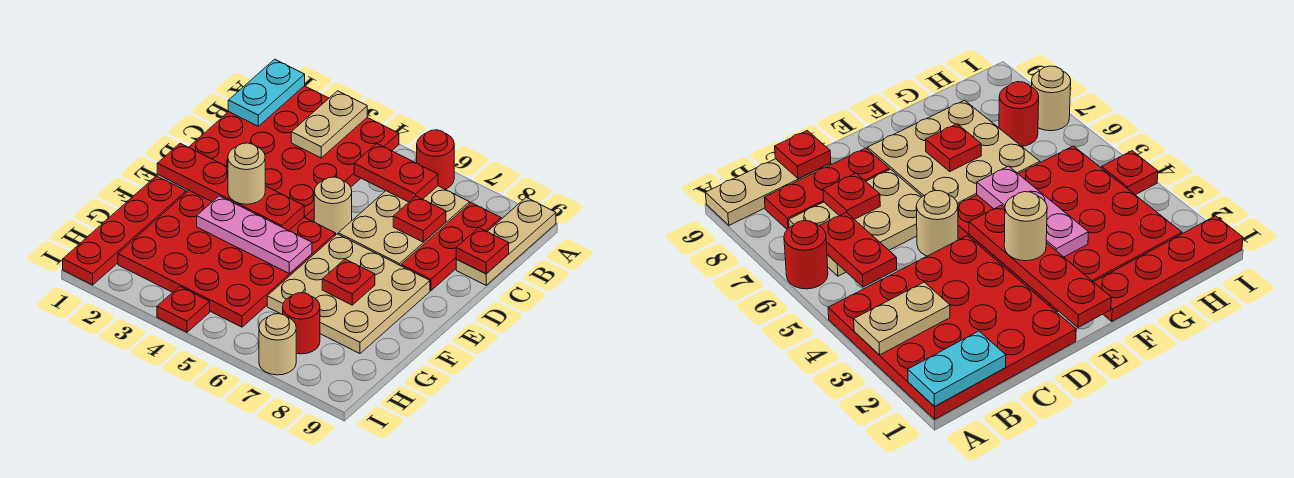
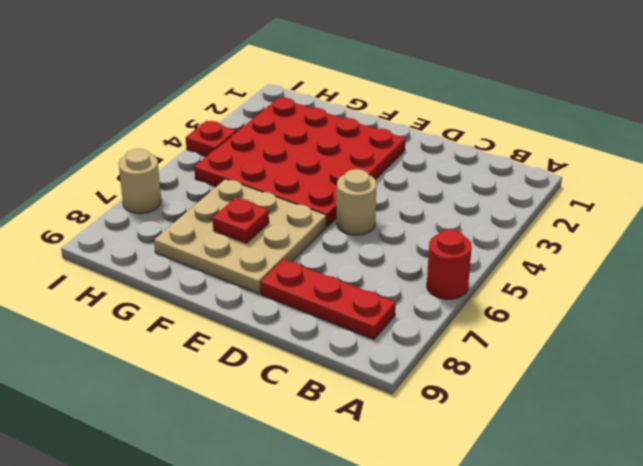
none -> red plate A1:D4 level 1
none -> tan plate A9:C9 level 1
none -> tan plate B6:D7 level 1

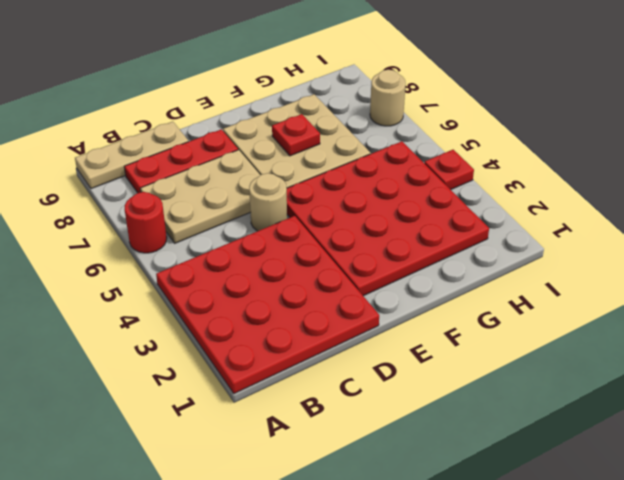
none -> red plate F1:I1 level 1
none -> red round brick H7 level 1
none -> cyan plate A1:B1 level 2

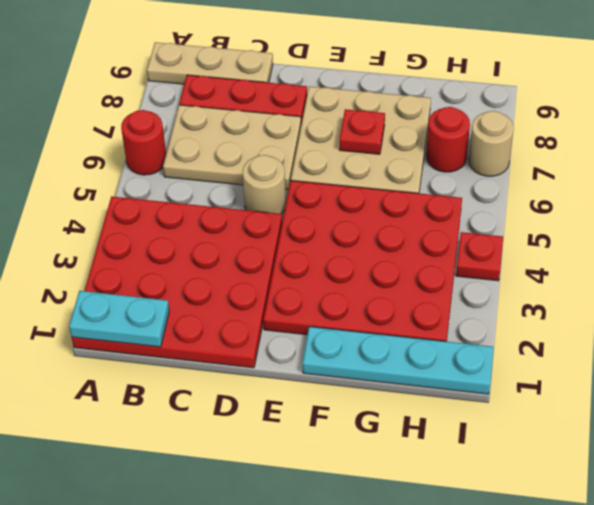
cyan plate F1:I1 level 1 -> red plate F1:I1 level 1
none -> tan plate A3:B3 level 2
none -> red plate B5:B6 level 2
none -> red plate C7 level 2

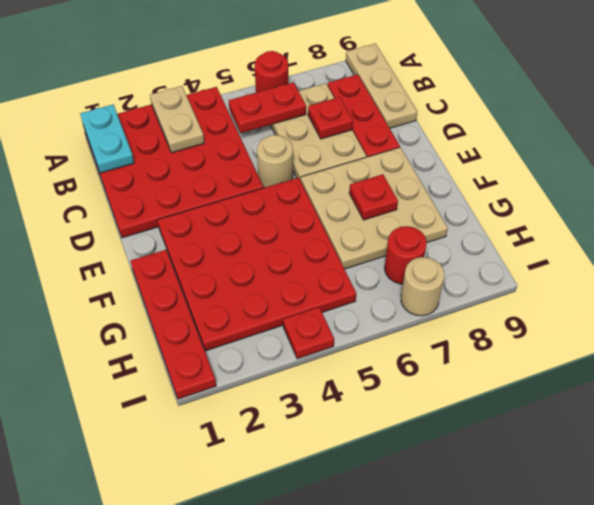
none -> red plate C9 level 2
none -> red plate E1:E4 level 2
none -> pink plate F3:F5 level 2

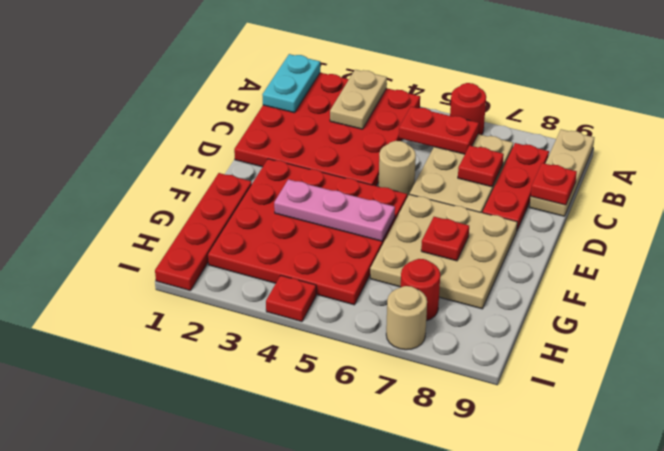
none -> red plate E1:E4 level 2
none -> tan round brick E3 level 3

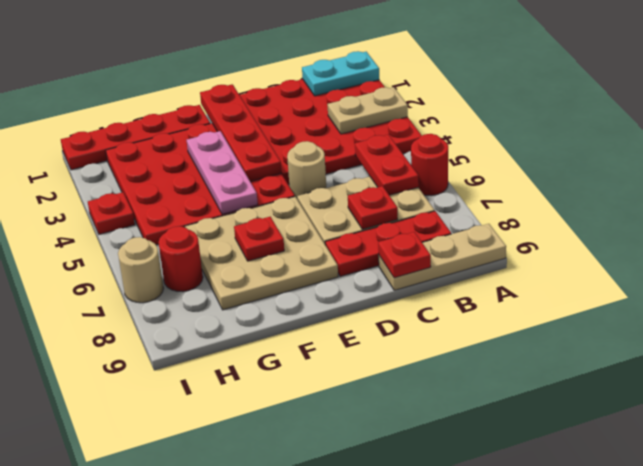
none -> tan round brick E3 level 3

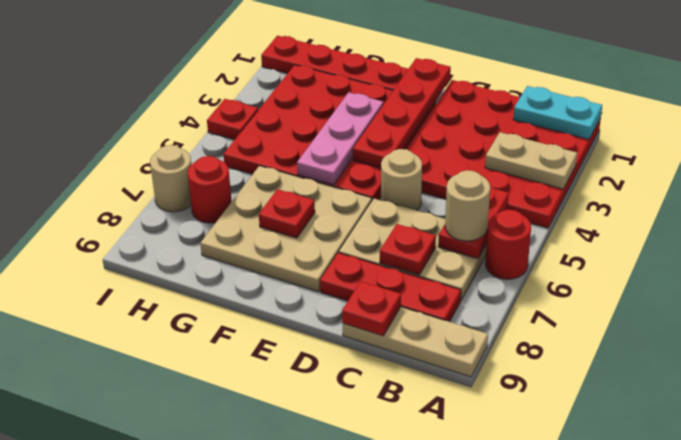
tan round brick B6 level 3 -> tan round brick E3 level 3

